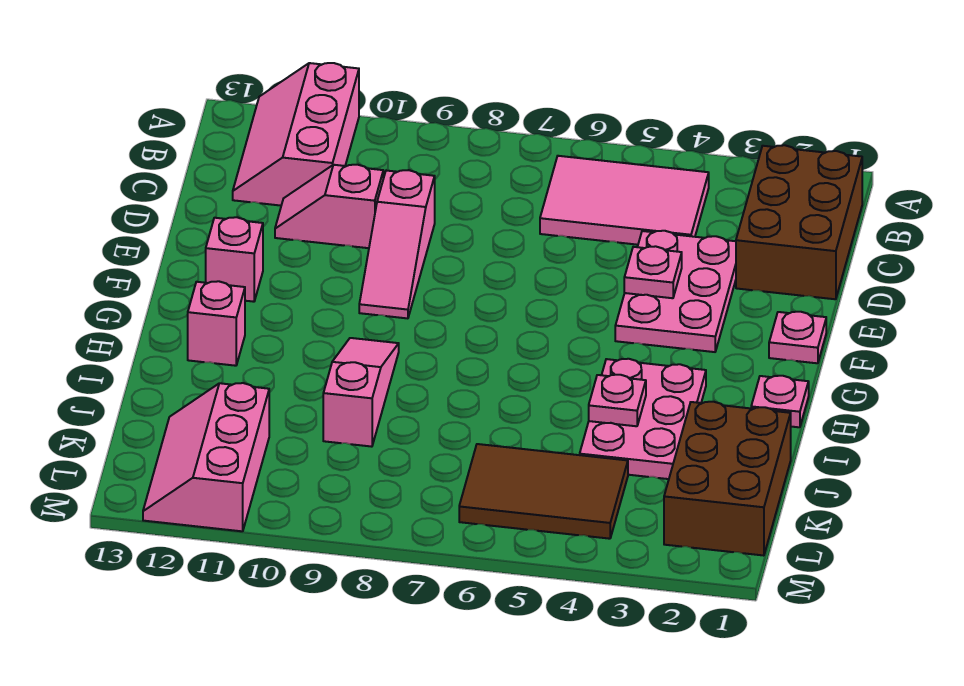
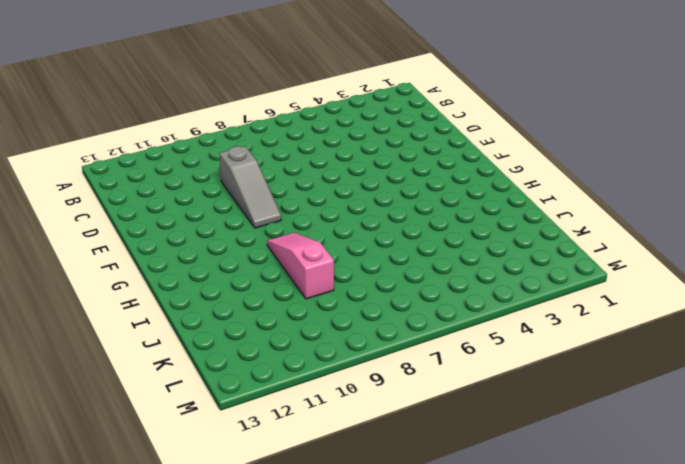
grey slope D9:F9 level 1 top D -> pink slope D9:F9 level 1 top D
none -> pink slope A11:C12 level 1 top 11
none -> brown brick B1:D2 level 1
none -> pink tile B4:C6 level 1

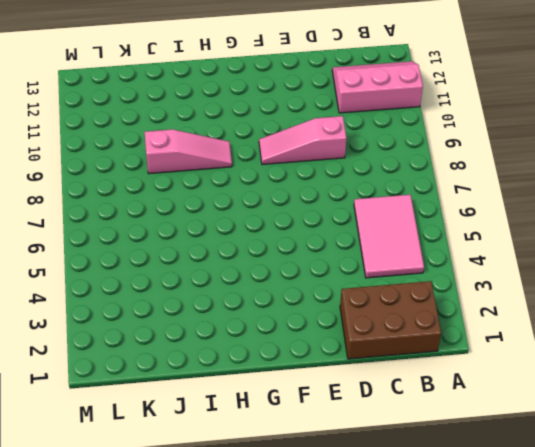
none -> pink plate D3:F4 level 1
none -> pink slope D10:D11 level 1 top 10
none -> pink plate F1 level 1

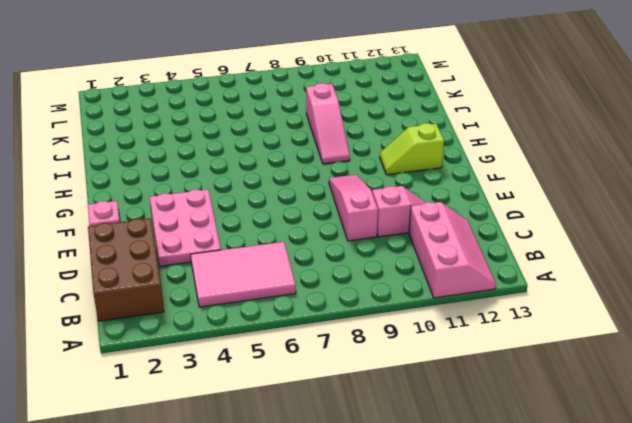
lime slope G11:G12 level 1 top 12 -> none
none -> pink brick F12 level 1
none -> pink plate H1 level 1
none -> pink plate H3:J4 level 1

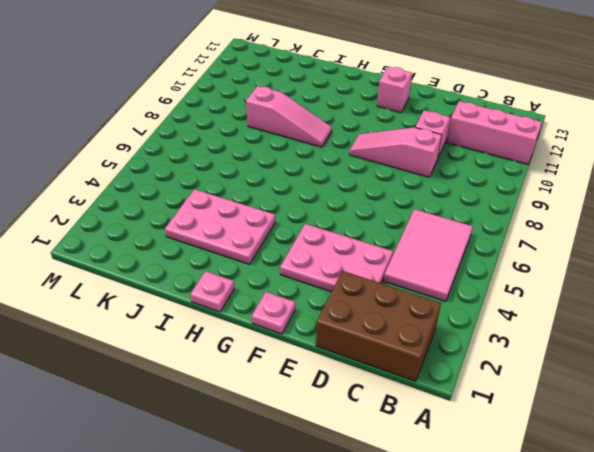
none -> pink brick H12 level 1
none -> brown brick J1:L2 level 1
none -> brown tile K4:L6 level 1

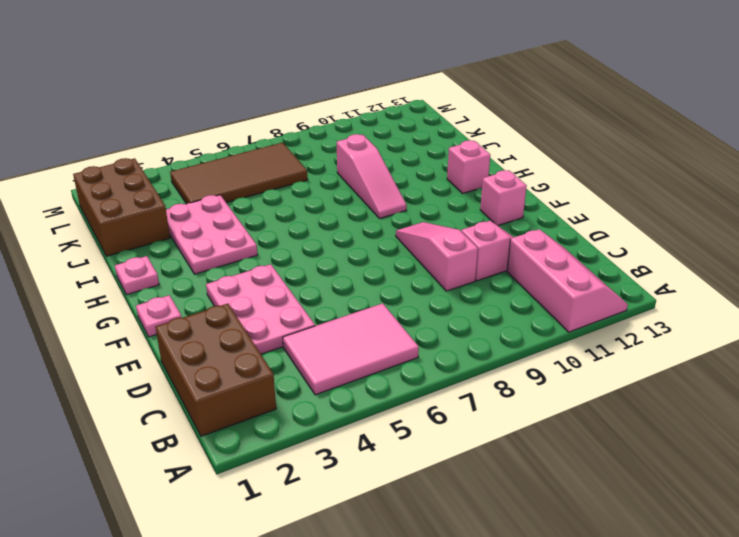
brown tile K4:L7 level 1 -> brown tile K4:L6 level 1
none -> pink slope K11:M12 level 1 top 11
none -> pink plate E4 level 2
none -> pink plate I4 level 2

